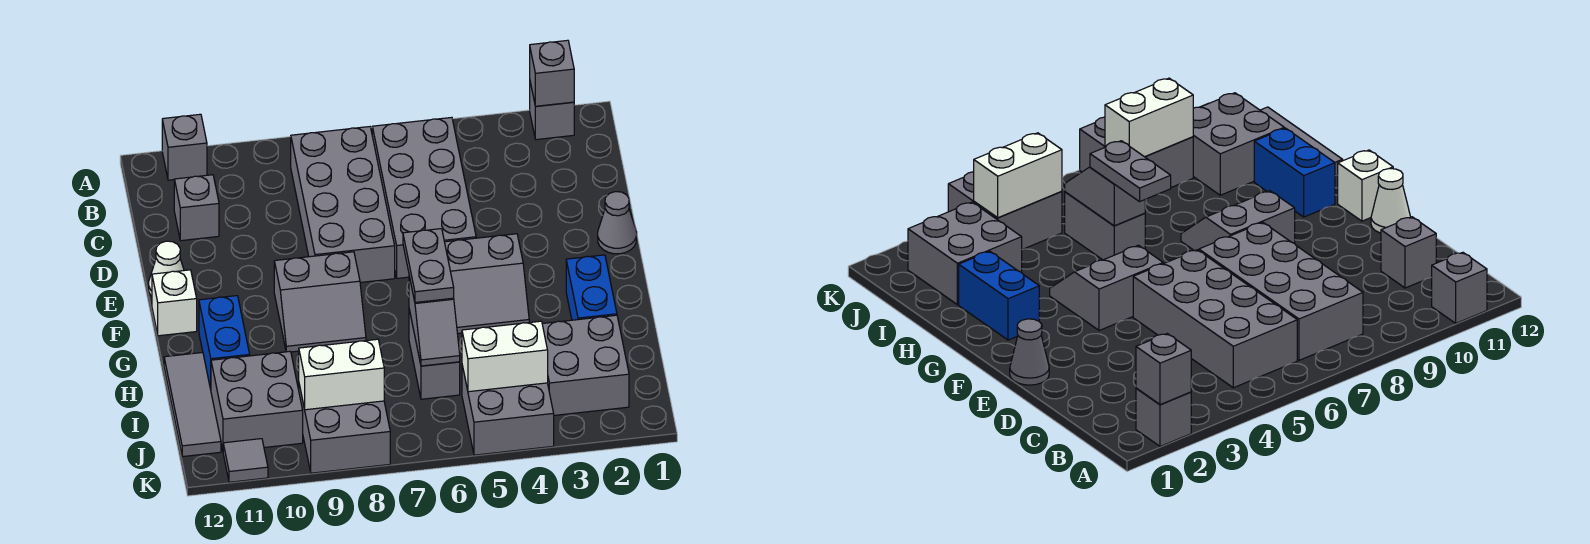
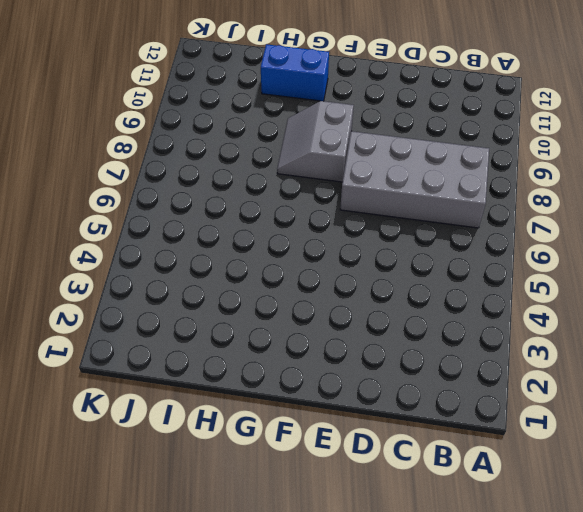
none -> grey brick A2 level 1
none -> grey brick A11 level 1
none -> grey brick B5:E6 level 1

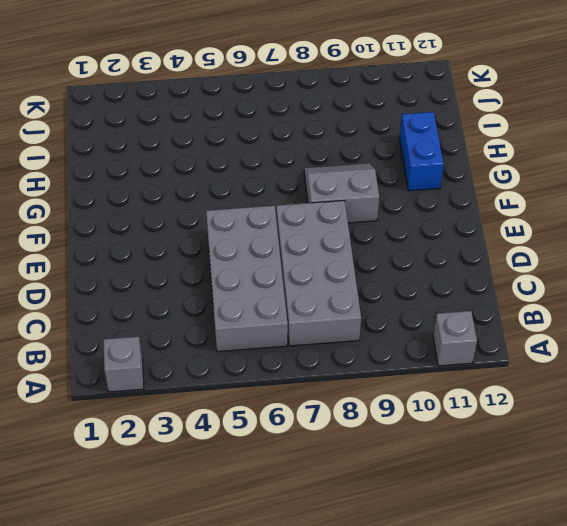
none -> grey brick C11 level 1
none -> grey cone E1 level 1
none -> white cone E12 level 1

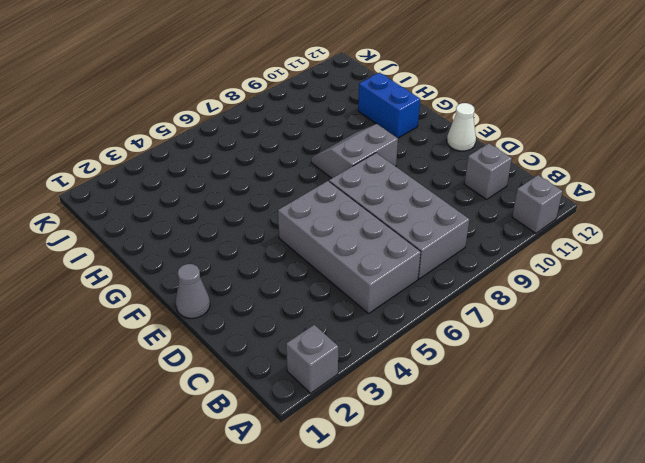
none -> grey slope F4:G5 level 1 top F
none -> white brick F12 level 1
none -> blue brick G2:H2 level 1

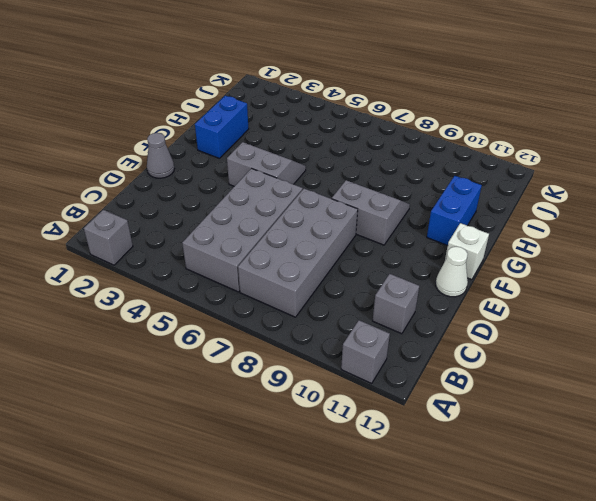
none -> grey brick H6:I6 level 1
none -> grey tile H12:J12 level 1
none -> grey brick I2:J3 level 1

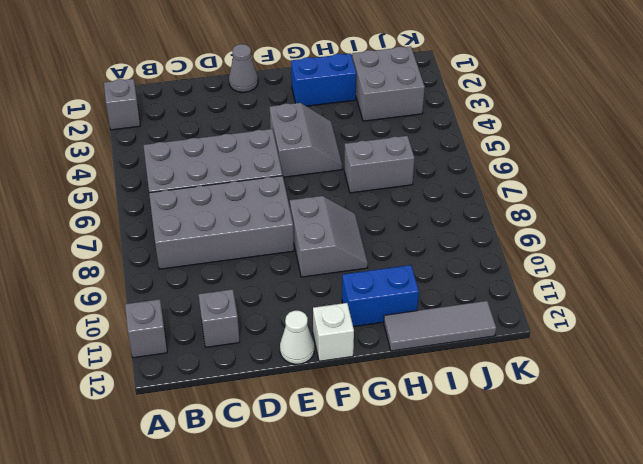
none -> grey brick I10:J11 level 1
none -> grey brick J4:K5 level 1
none -> grey brick J8:K9 level 1

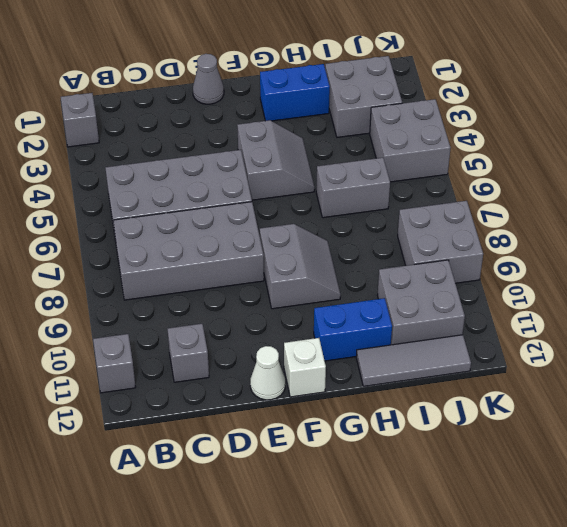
none -> grey tile K11 level 1
none -> grey brick A2 level 2
none -> grey slope H6:I6 level 2 top H

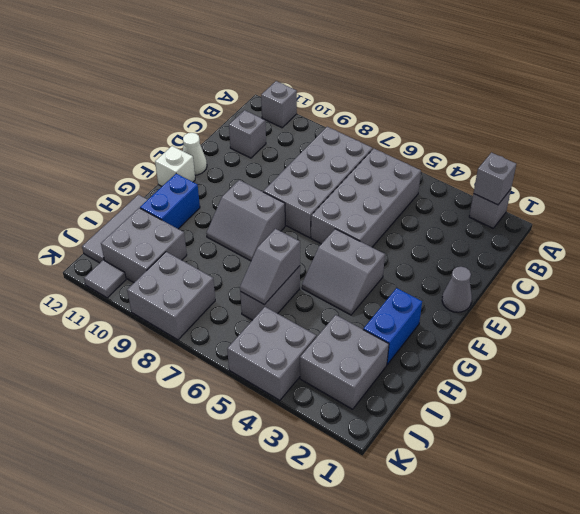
none -> white brick J4:J5 level 2
none -> white brick J8:J9 level 2
none -> grey plate G6:H6 level 3

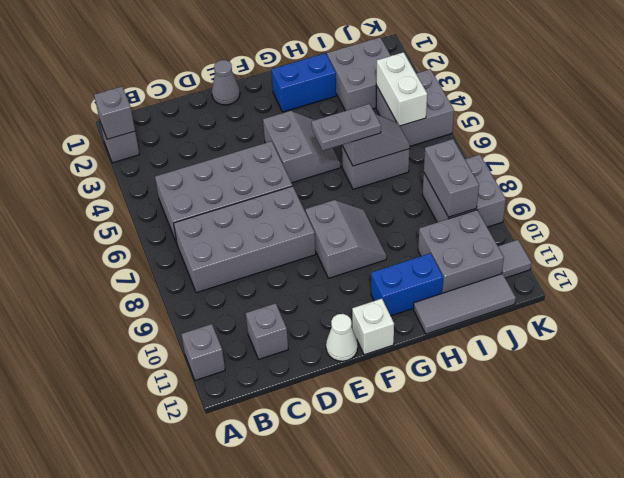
grey brick J8:J9 level 2 -> white brick J8:J9 level 2

